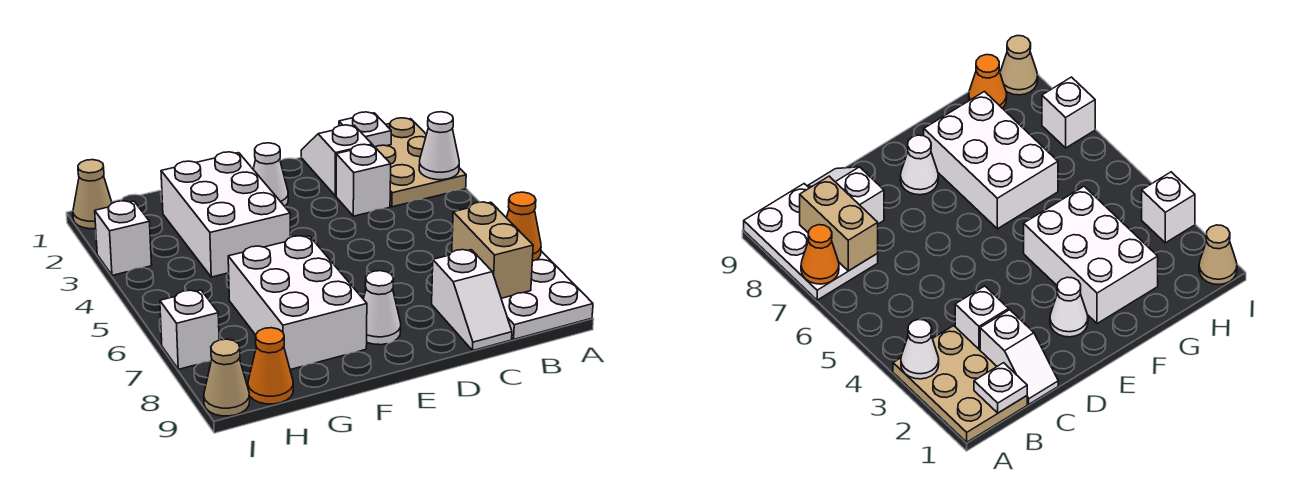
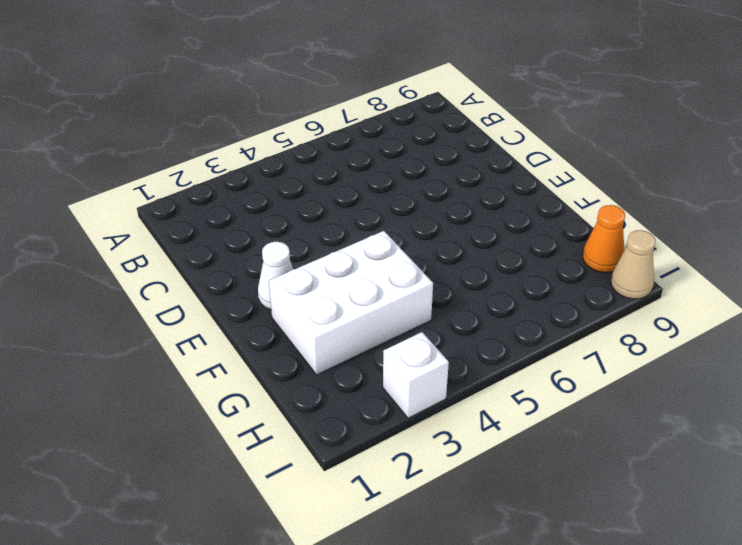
none -> tan plate A1:B3 level 1
none -> white plate A7:B9 level 1
none -> white slope C1:C2 level 1 top 2

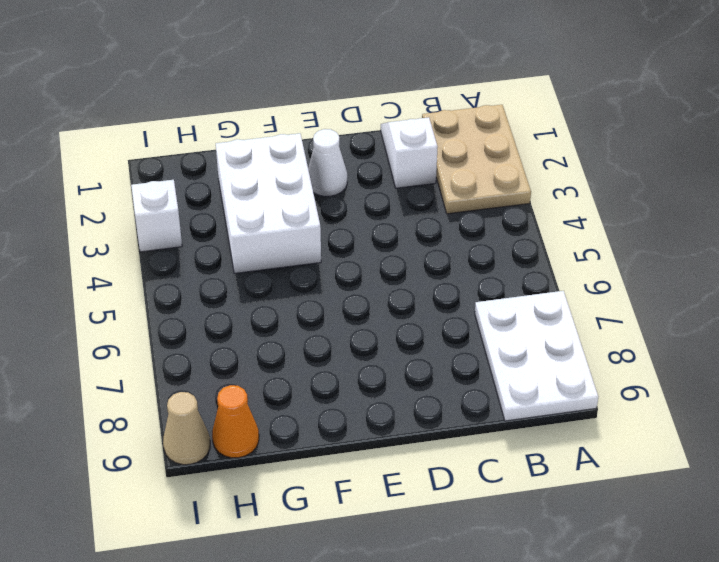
none -> white brick C3 level 1
none -> white slope C8:C9 level 1 top 8
none -> white cone E8 level 1

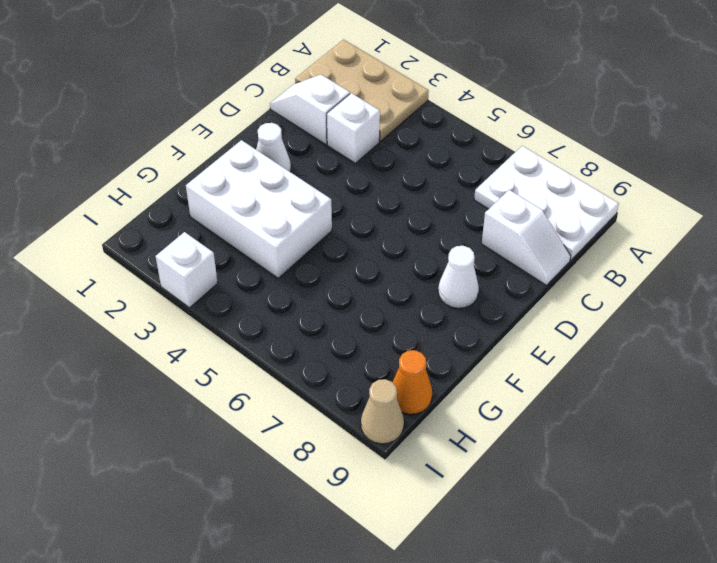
none -> white brick F6:G8 level 1
none -> tan cone I1 level 1
none -> white brick I7 level 1

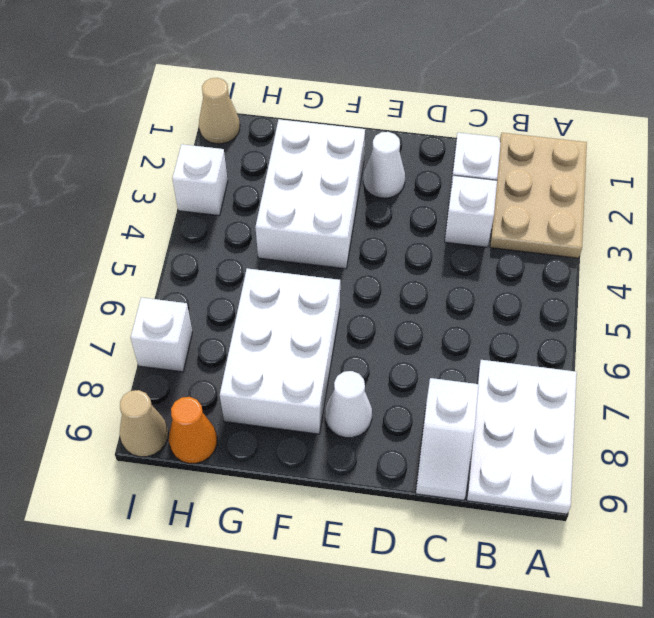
none -> white cone A3 level 2
none -> orange cone A7 level 2
none -> white plate B1 level 2

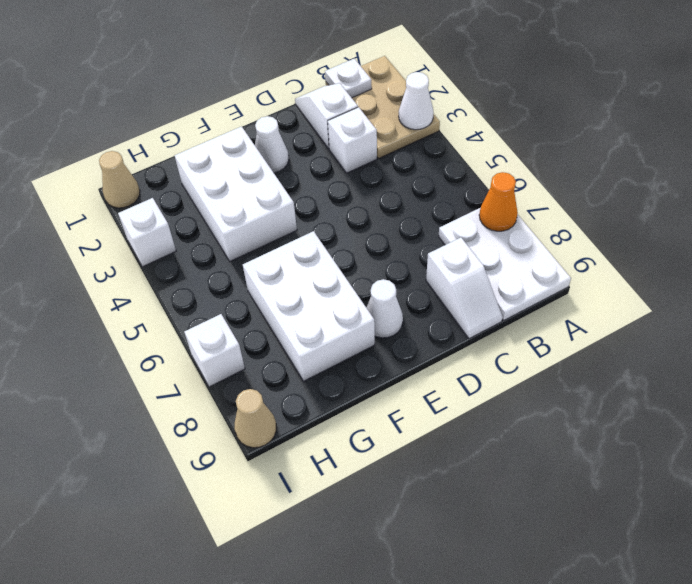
none -> orange cone H9 level 1
none -> tan brick B7:B8 level 2

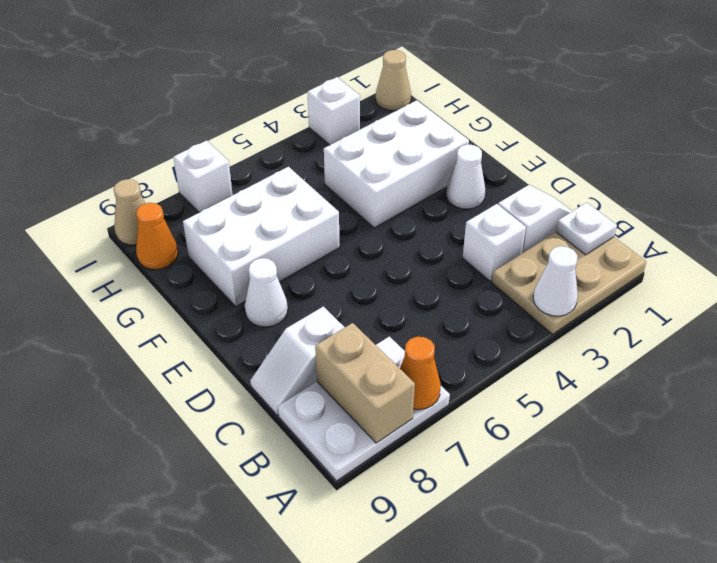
tan brick A8:B8 level 2 -> tan brick B7:B8 level 2

